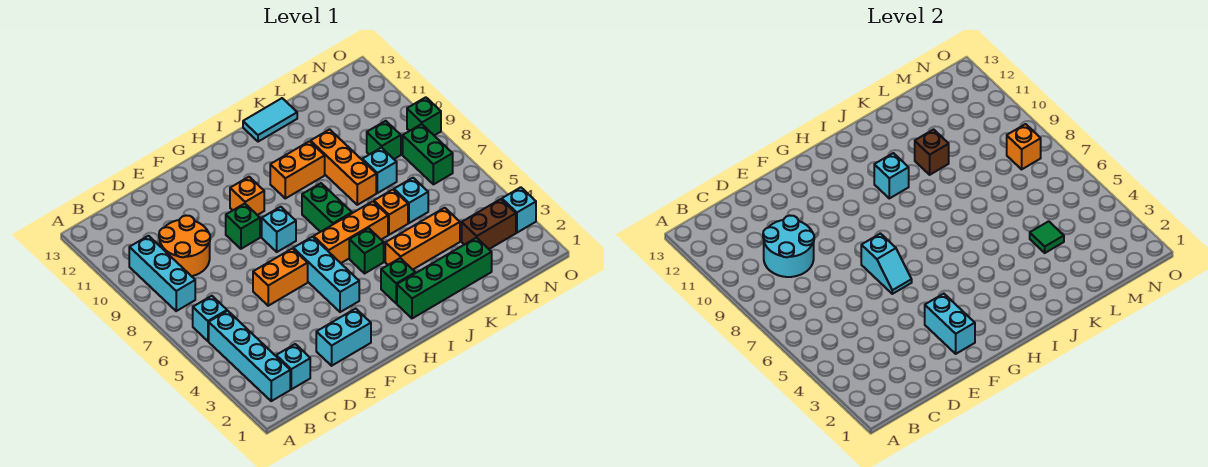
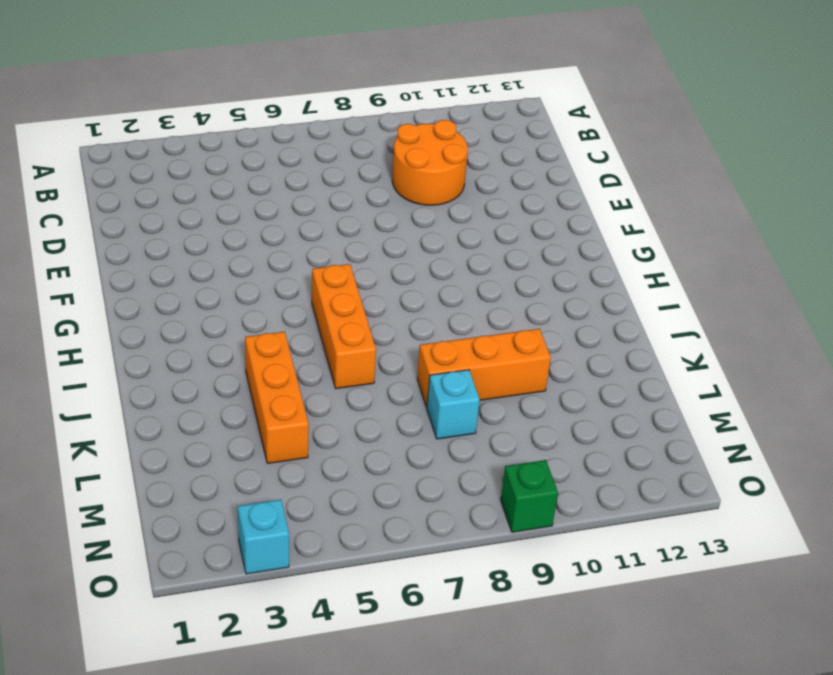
none -> cyan brick B2:B5 level 1
none -> cyan brick B6 level 1
none -> cyan brick B8:B10 level 1
none -> cyan brick C2 level 1

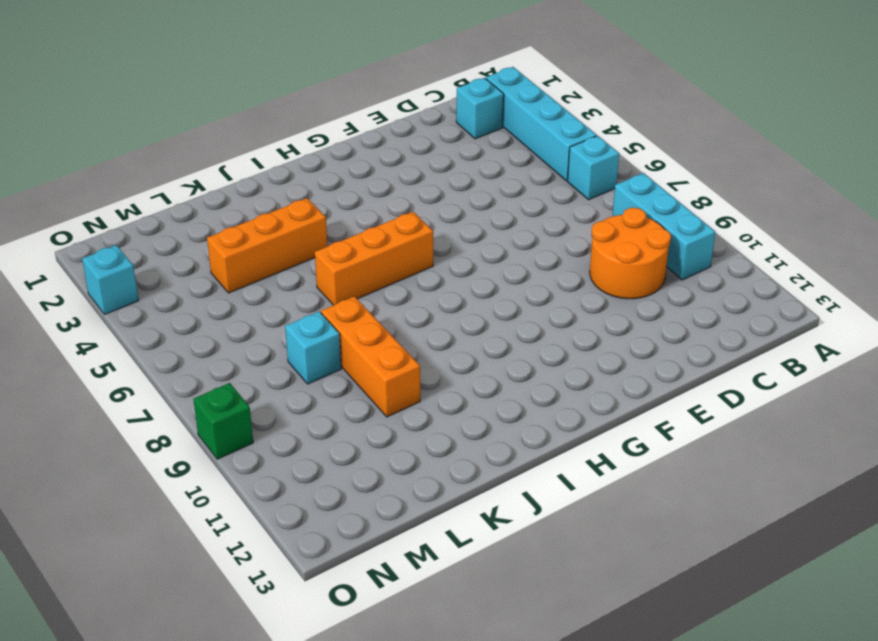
none -> cyan brick E2:F2 level 1
none -> orange brick E6:F6 level 1
none -> green brick F9 level 1
none -> cyan brick G4:G6 level 1

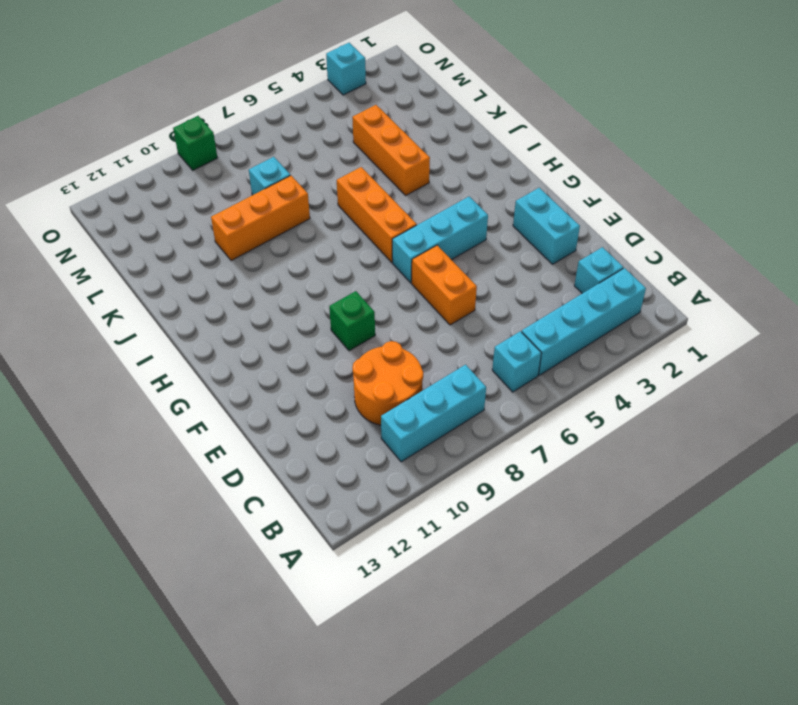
none -> cyan brick G8 level 1
none -> orange brick G10 level 1
none -> green brick I2:L2 level 1
none -> green brick I3 level 1

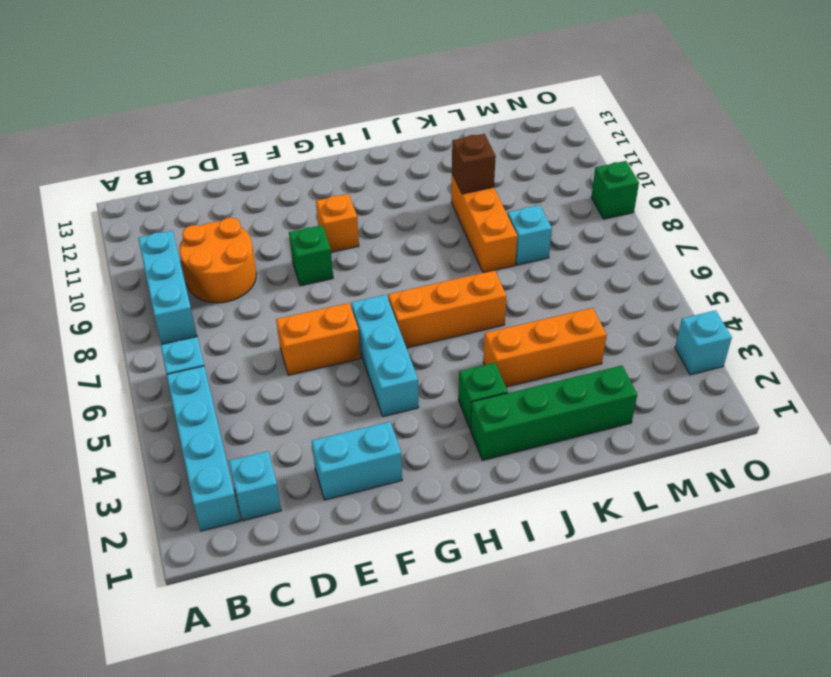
none -> cyan brick G8 level 1
none -> green brick I5 level 1
none -> green brick I7:I8 level 1
none -> orange brick I10:J10 level 1

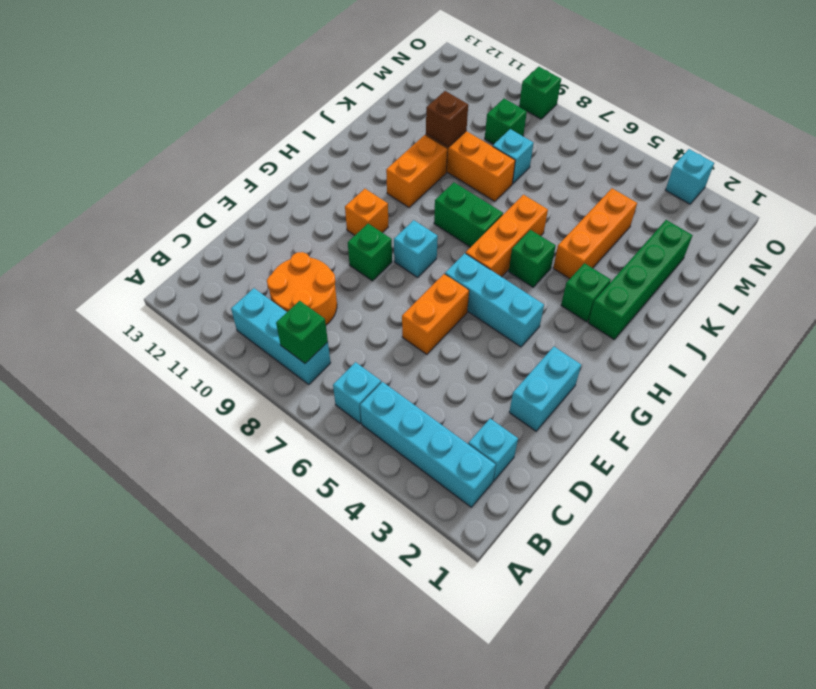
green brick B8 level 2 -> none
none -> cyan tile J13:K13 level 1
none -> orange brick K6 level 1
none -> cyan brick L6 level 1
none -> brown brick M3:N3 level 1

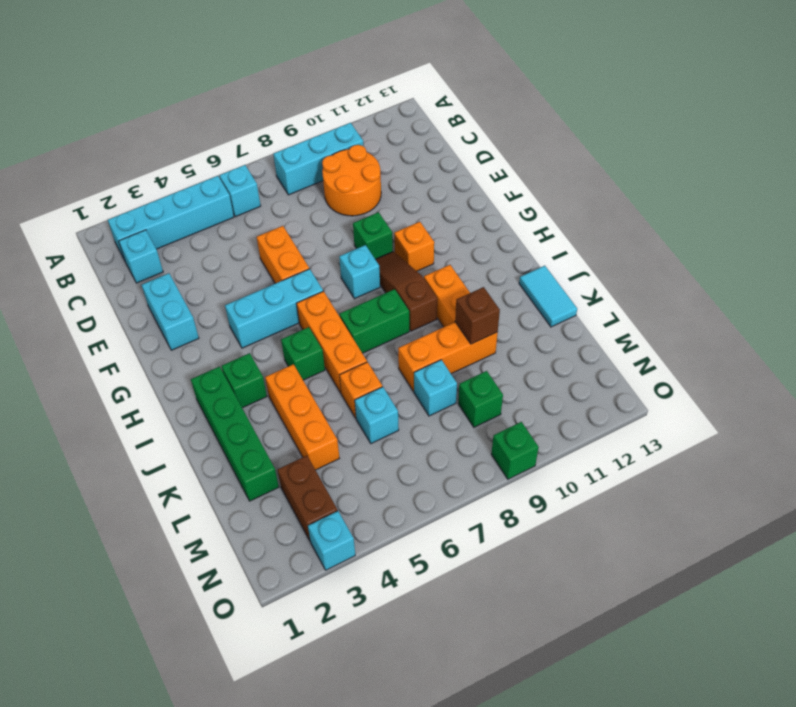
brown slope G9:I9 level 1 top I -> none
none -> green brick N7:N8 level 1
none -> cyan round brick C9:D10 level 2
none -> cyan brick F2:F3 level 2
none -> cyan slope F6:F7 level 2 top 7

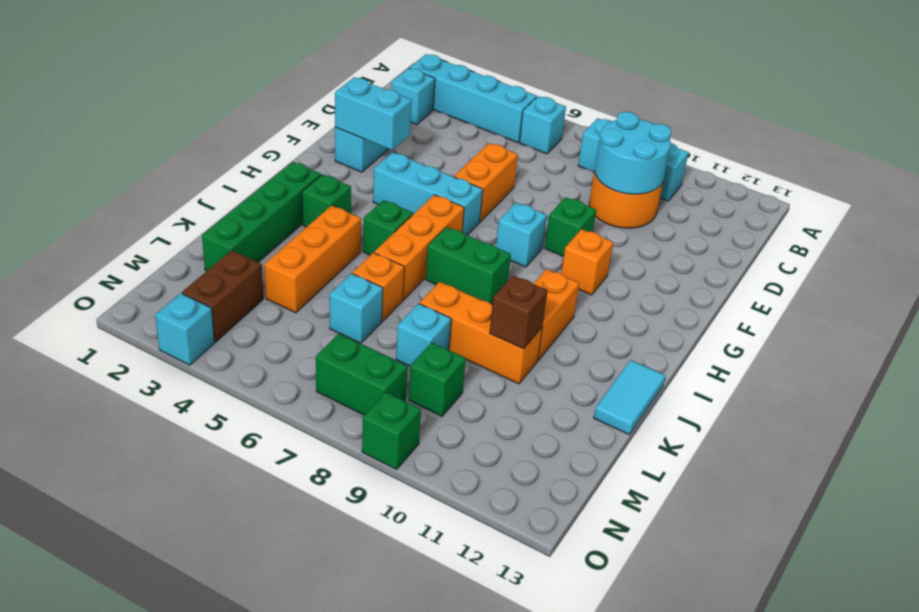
none -> cyan slope F6:F7 level 2 top 7
none -> cyan brick I10 level 2
none -> green tile L4 level 2
none -> orange brick N8 level 2

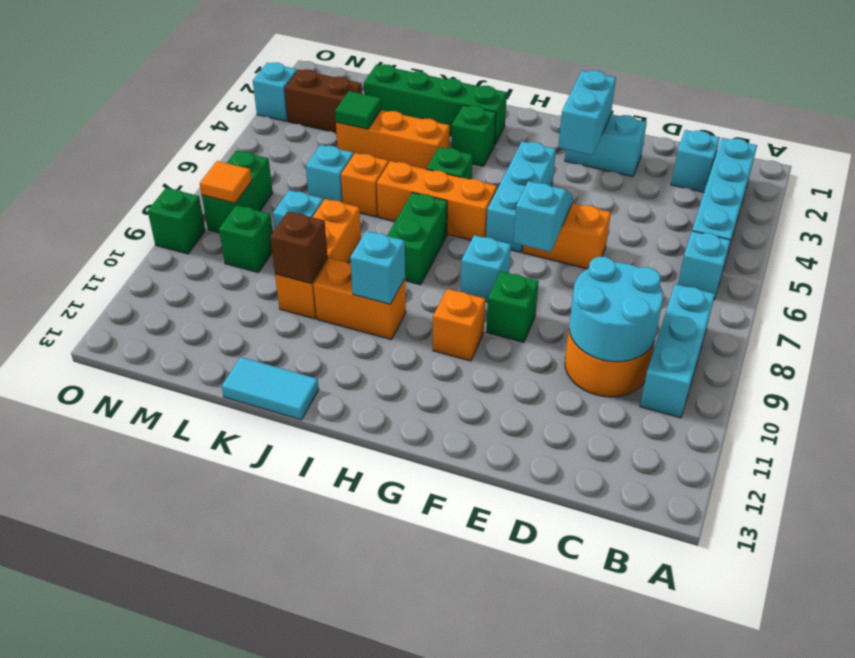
orange tile N8 level 2 -> orange brick N8 level 2

